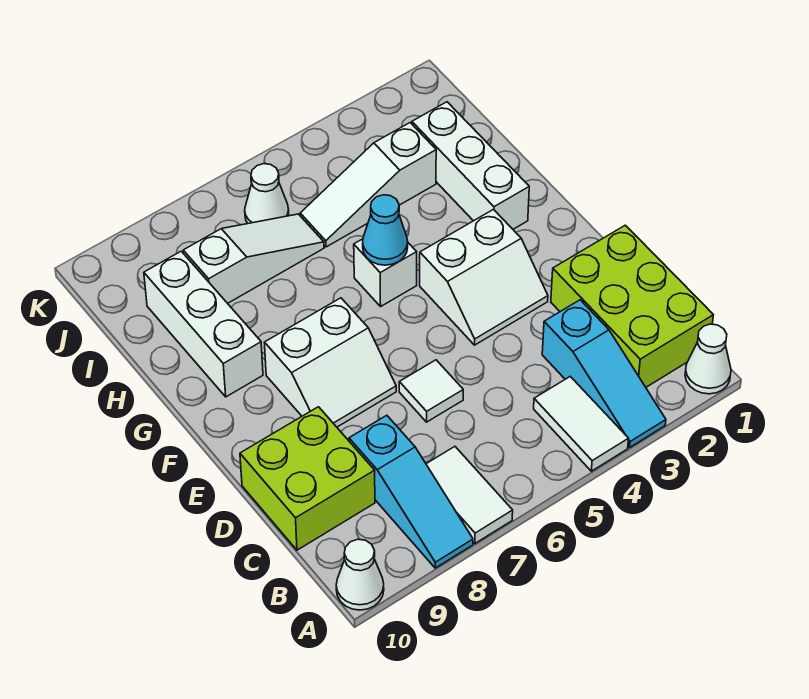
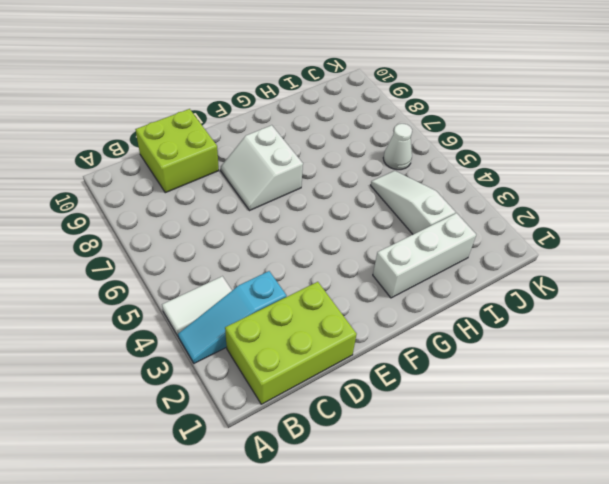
none -> white cone A1 level 1
none -> white tile A7:B7 level 1
none -> cyan slope A8:C8 level 1 top C

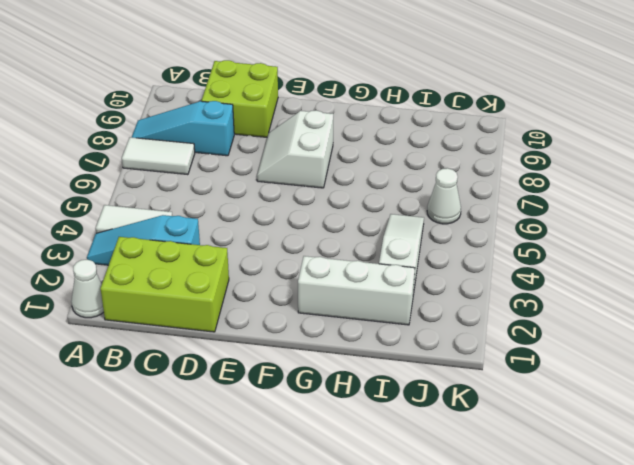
none -> white cone A10 level 1
none -> white tile D6 level 1
none -> white slope E3:F4 level 1 top F

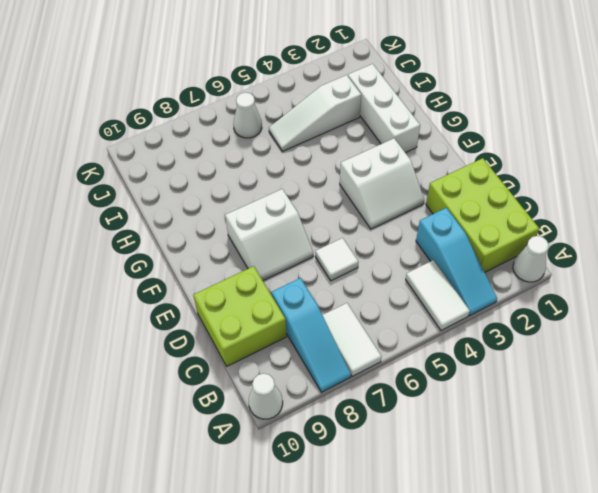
none -> white brick G5 level 1
none -> white brick G9:I9 level 1
none -> white slope I6:I8 level 1 top 8

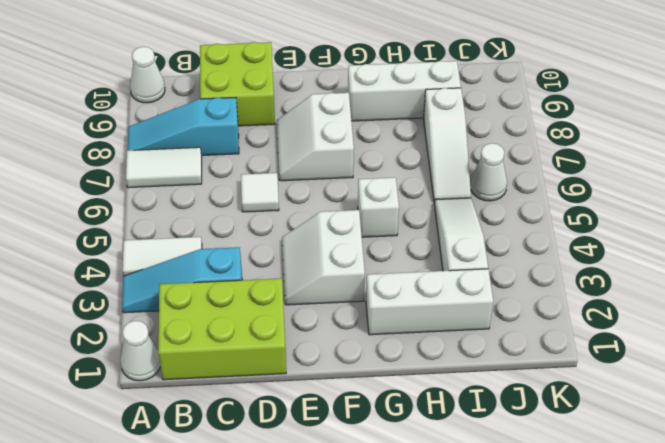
none -> cyan cone G5 level 2

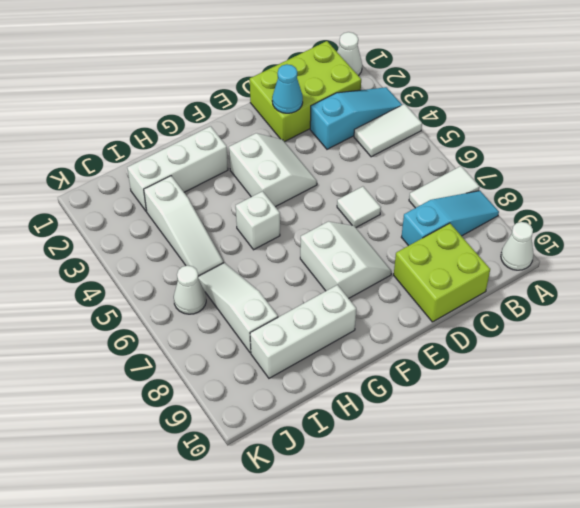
cyan cone D2 level 2 -> cyan cone G5 level 2

